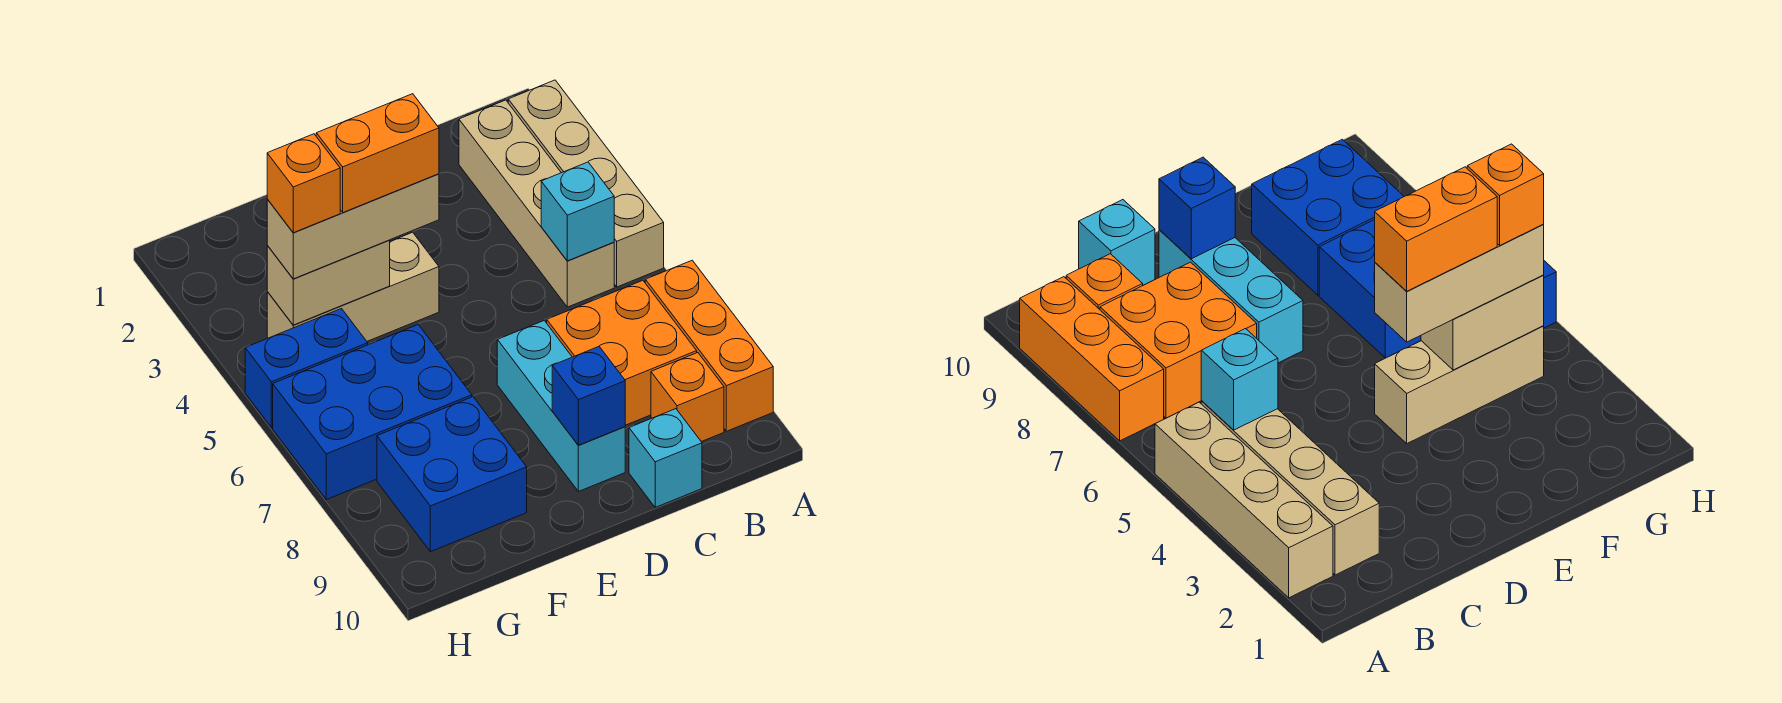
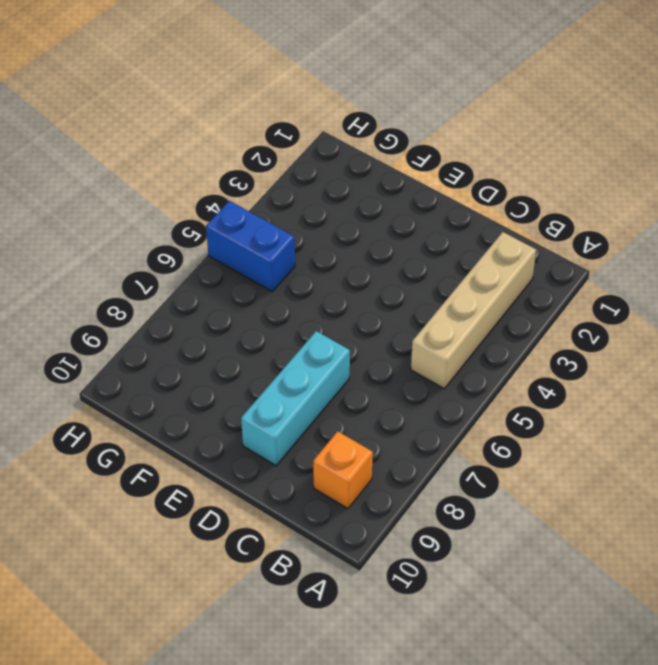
none -> tan brick A2:A5 level 1
none -> orange brick A7:A9 level 1
none -> orange brick B7:C8 level 1

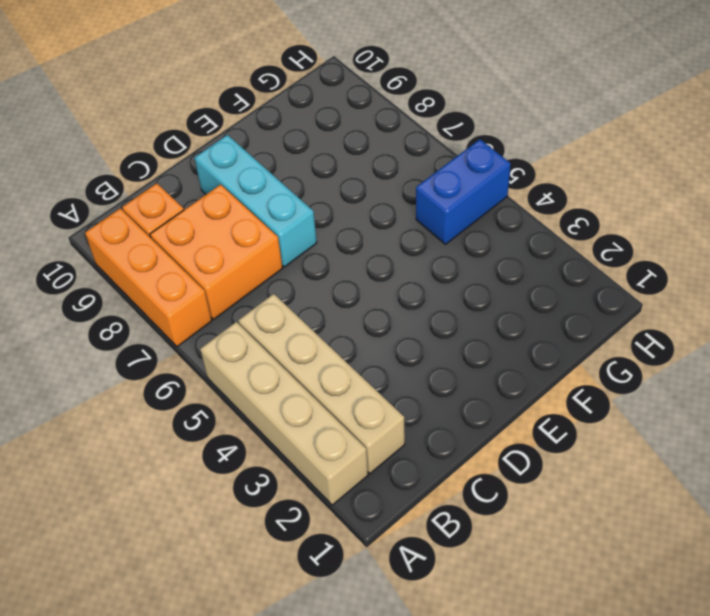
none -> cyan brick C10 level 1
none -> tan brick E4:G4 level 1
none -> blue brick F6:H7 level 1

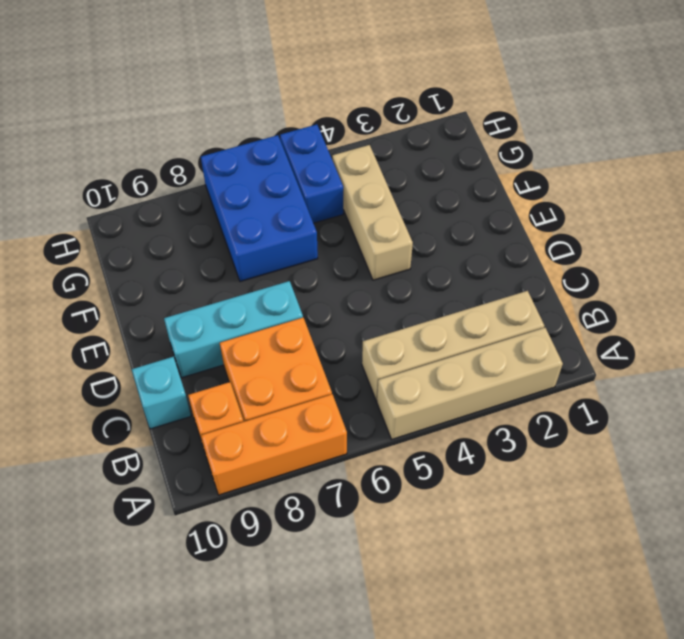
none -> blue brick F8:G9 level 1
none -> cyan brick B5 level 2
none -> blue brick D9 level 2

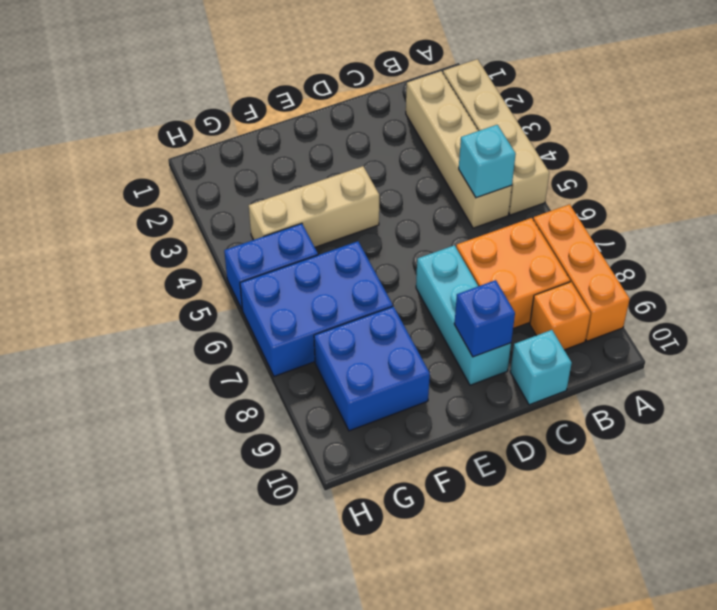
none -> tan brick F4:G4 level 2
none -> tan brick E4:G4 level 3
none -> orange brick E4:F4 level 4

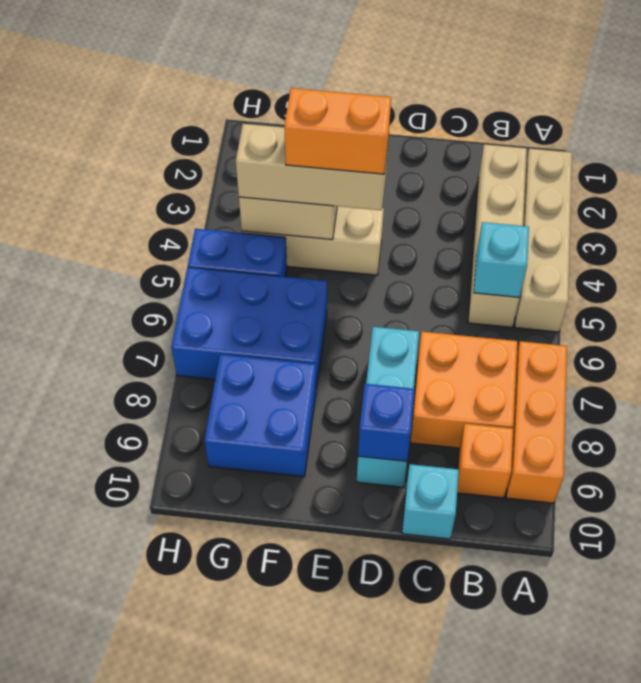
none -> orange brick G4 level 4

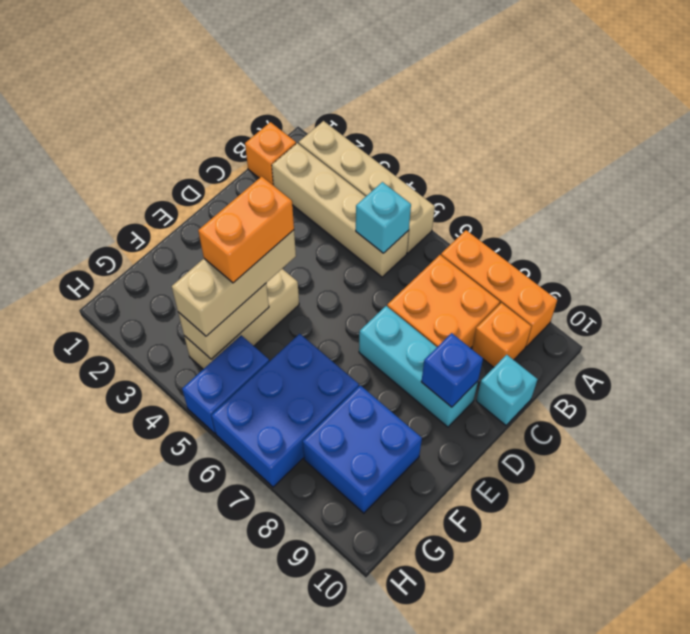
orange brick B1 level 1 -> orange brick G4 level 4

